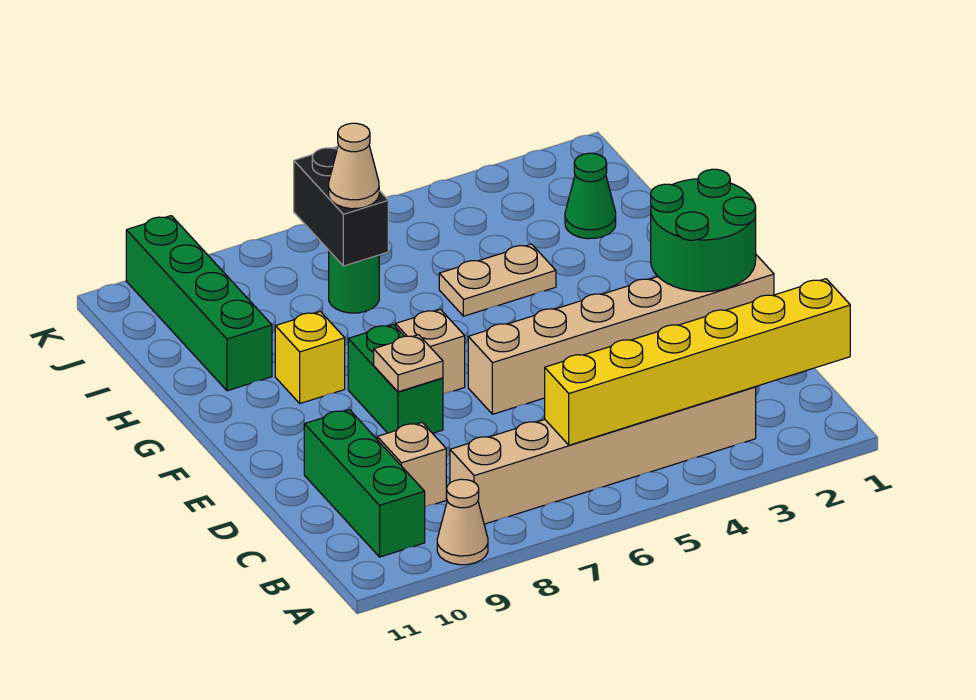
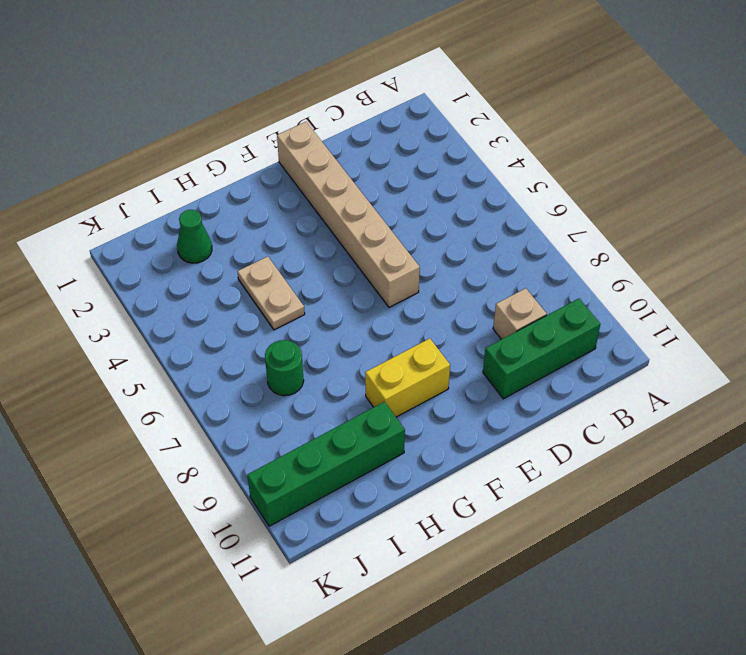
yellow brick F9:G9 level 1 -> yellow brick G9 level 1
none -> tan cone A9 level 1
none -> tan brick B3:B8 level 1
none -> green brick E8:F8 level 1

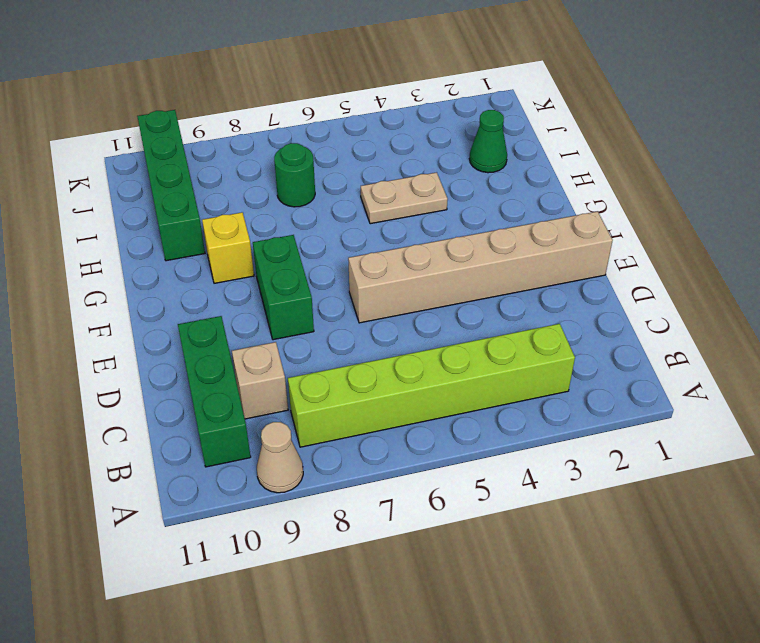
lime brick B3:B8 level 1 -> tan brick B3:B8 level 1
none -> tan brick F7 level 1
none -> yellow brick B1:B6 level 2
none -> green round brick E1:F2 level 2

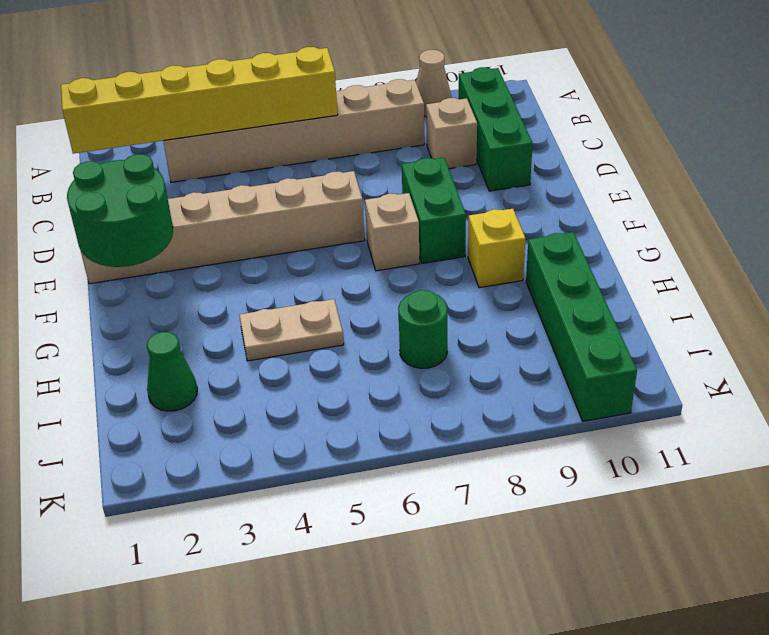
none -> tan plate E8 level 2
none -> black brick I7:J7 level 2
none -> tan cone I7 level 3

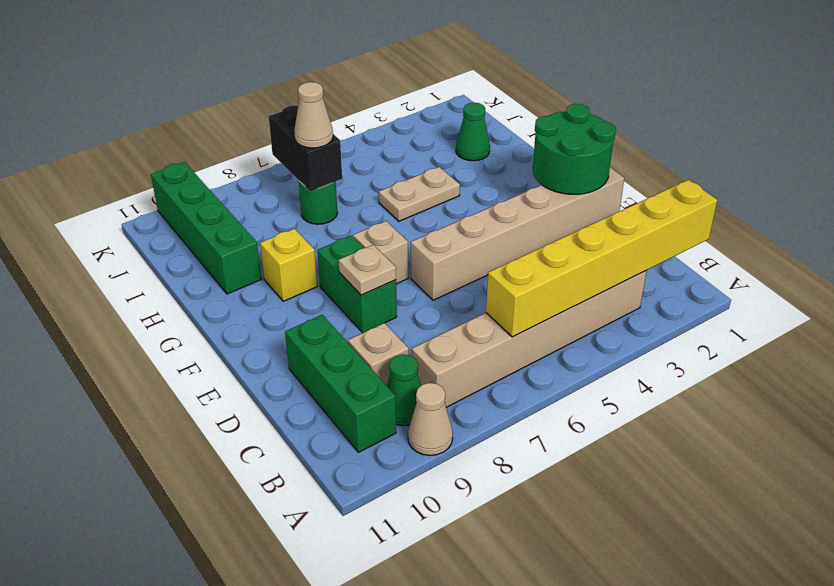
green cone B9 level 1 -> none

